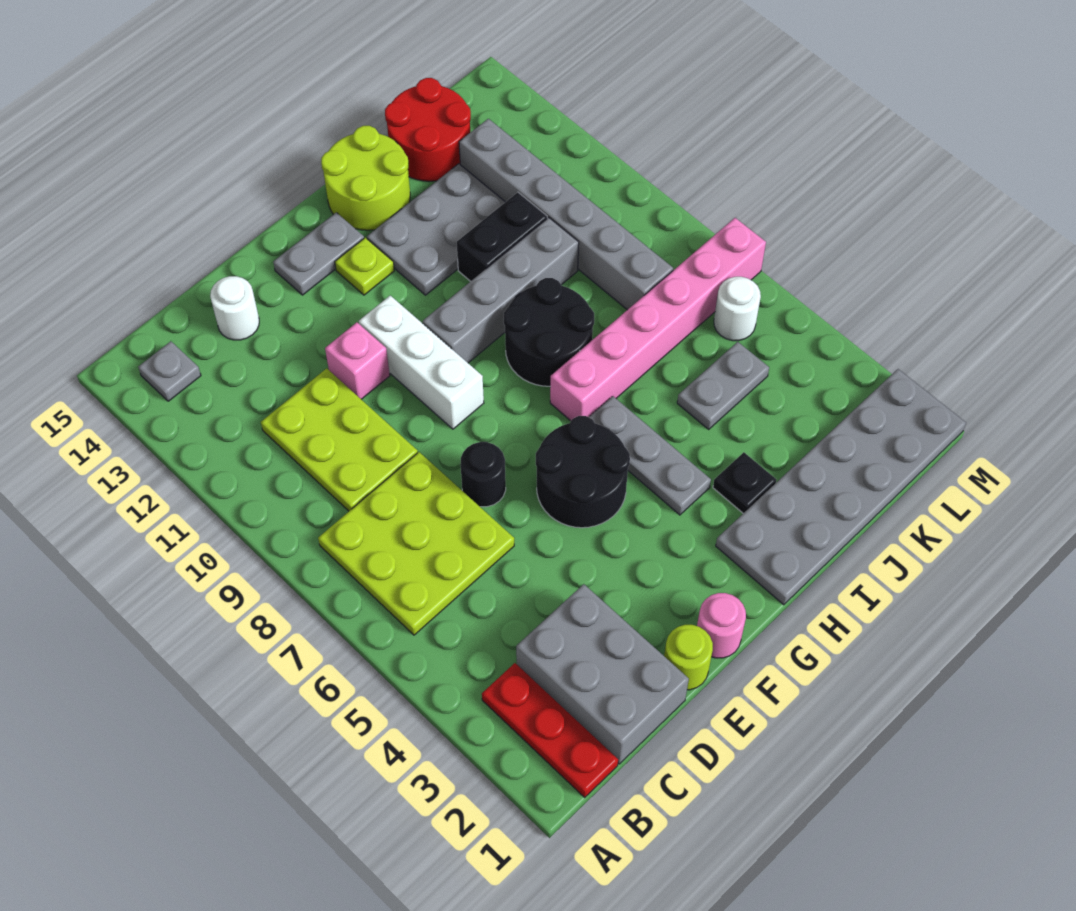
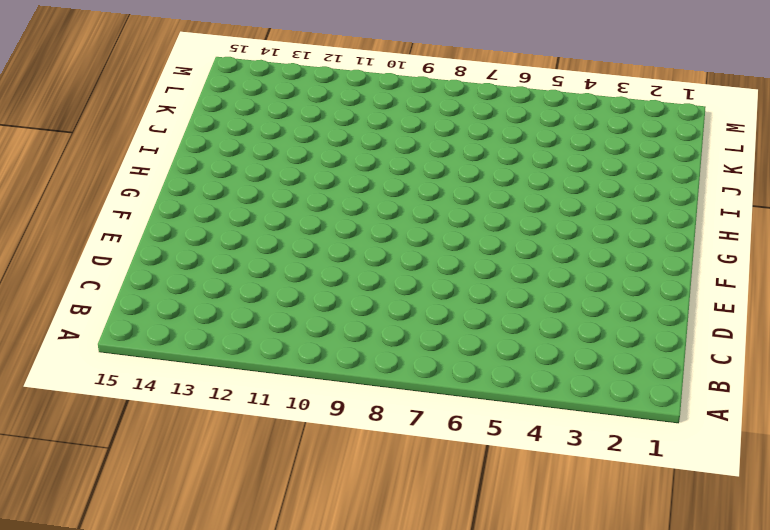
none -> red plate B1:B3 level 1
none -> lime plate B6:D8 level 1
none -> grey plate B14 level 1

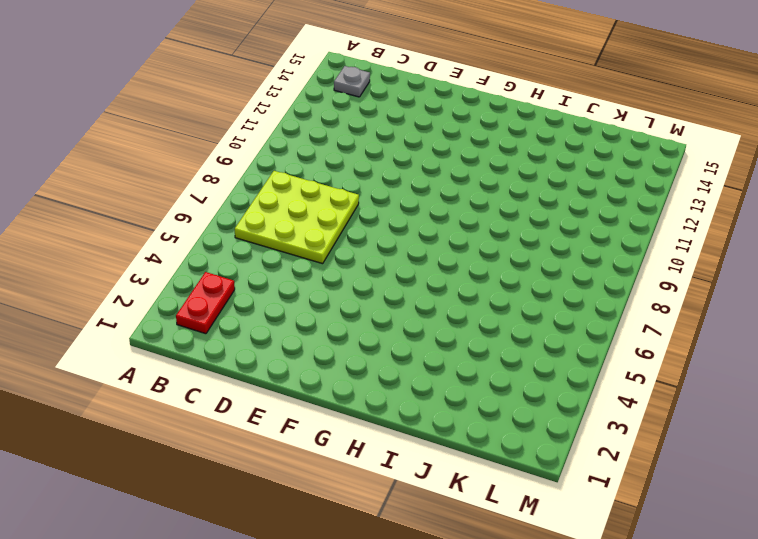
red plate B2:B3 level 1 -> red plate B1:B3 level 1
none -> grey brick C1:D3 level 1
none -> lime plate C9:D11 level 1
none -> white round brick D14 level 1

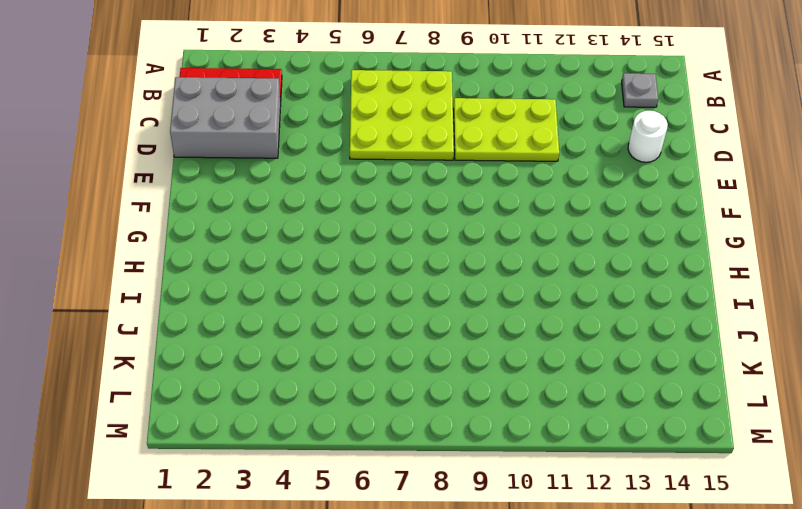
none -> lime round brick E1 level 1
none -> black round brick E7 level 1
none -> pink brick E11 level 1

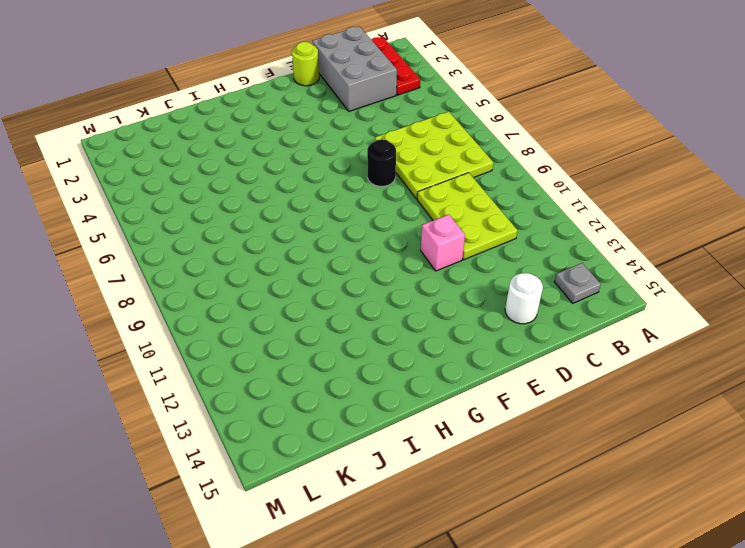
none -> pink round brick F1 level 1
none -> black round brick F5:G6 level 1
none -> white brick F9:F11 level 1

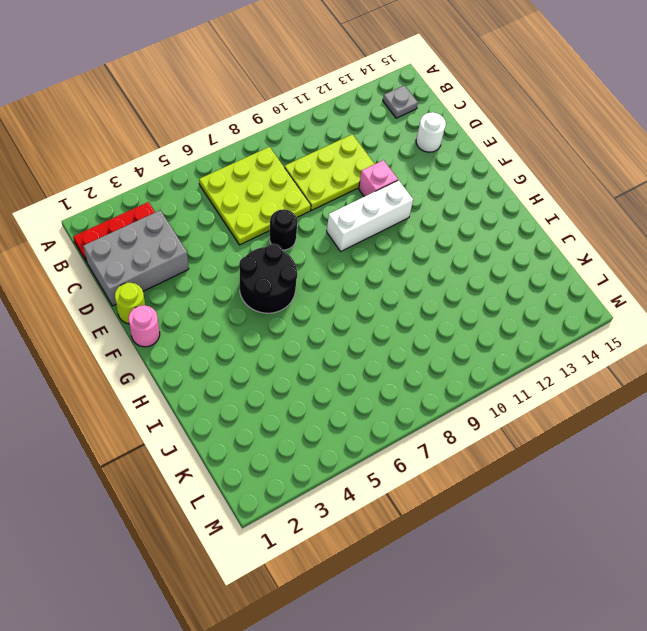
none -> grey plate F14:G14 level 1
none -> grey brick G10:J10 level 1
none -> lime plate G13 level 1

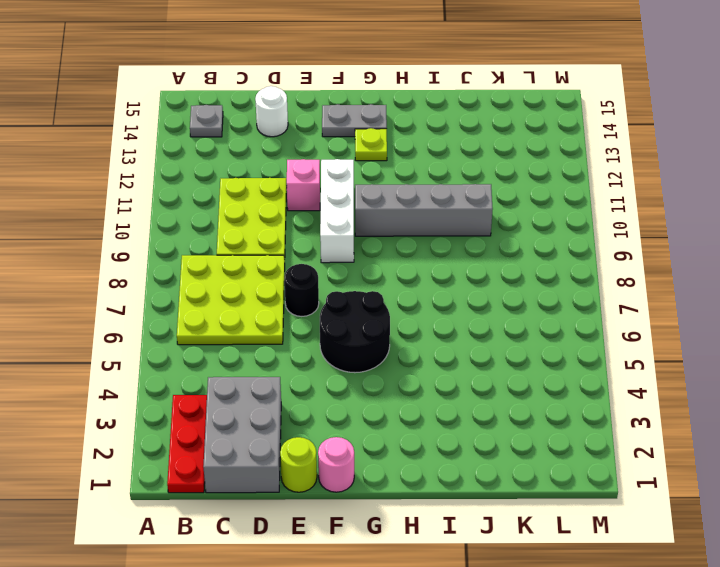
none -> grey plate H1:M2 level 1
none -> grey plate H4:H6 level 1
none -> pink brick H7:M7 level 1

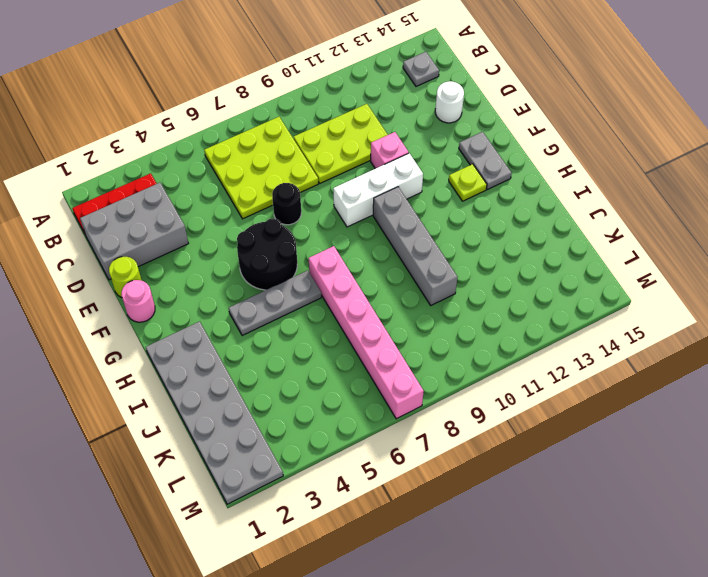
none -> black round brick H8:I9 level 1
none -> grey plate H12:J13 level 1
none -> lime round brick H14:I15 level 1

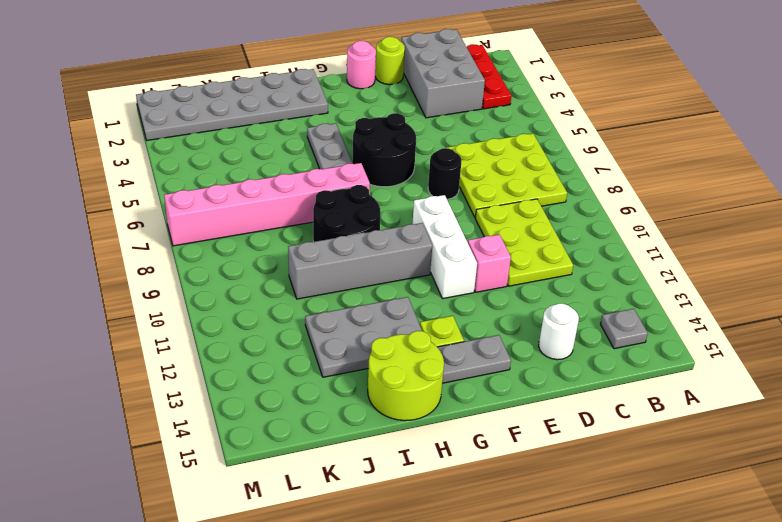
none -> black plate I3 level 1
none -> black brick I11:J11 level 1
none -> grey plate J5:K5 level 1

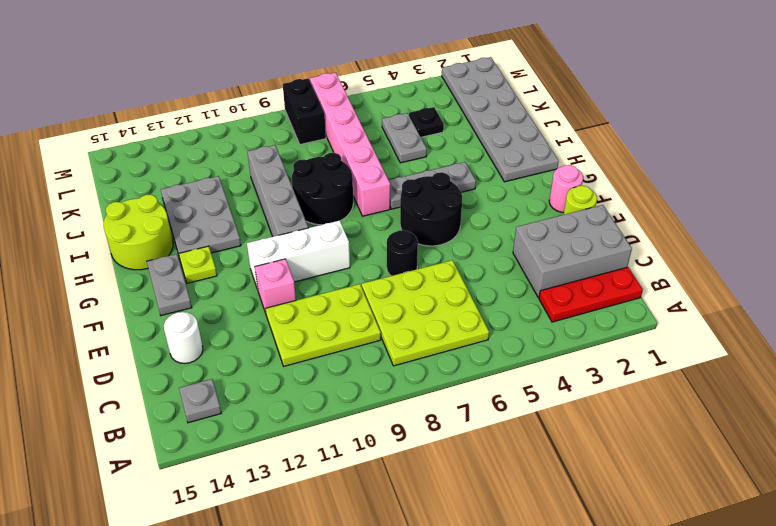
black plate K4 level 1 -> black plate I3 level 1
black brick L8:M8 level 1 -> black brick I11:J11 level 1
none -> red round brick J14:K15 level 1
none -> grey brick K8:K13 level 1
none -> white round brick L6 level 1

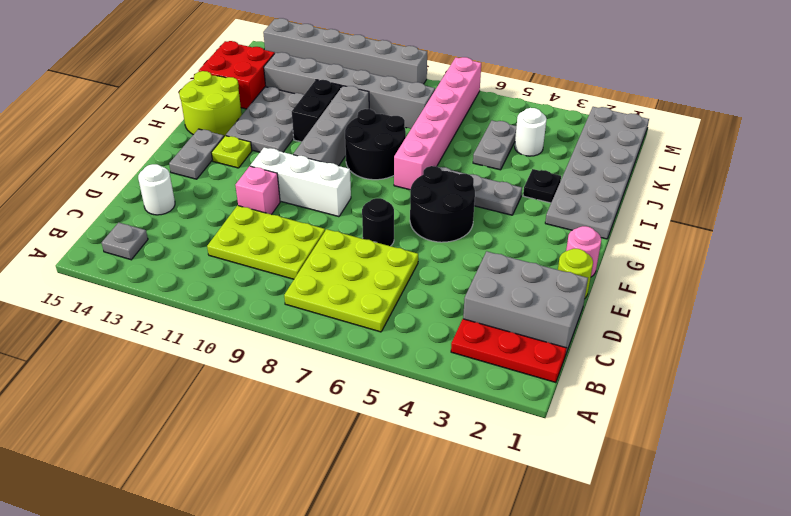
red brick J14:K15 level 1 -> red round brick J14:K15 level 1
white round brick K4 level 1 -> white round brick L6 level 1
grey brick M9:M14 level 1 -> none

